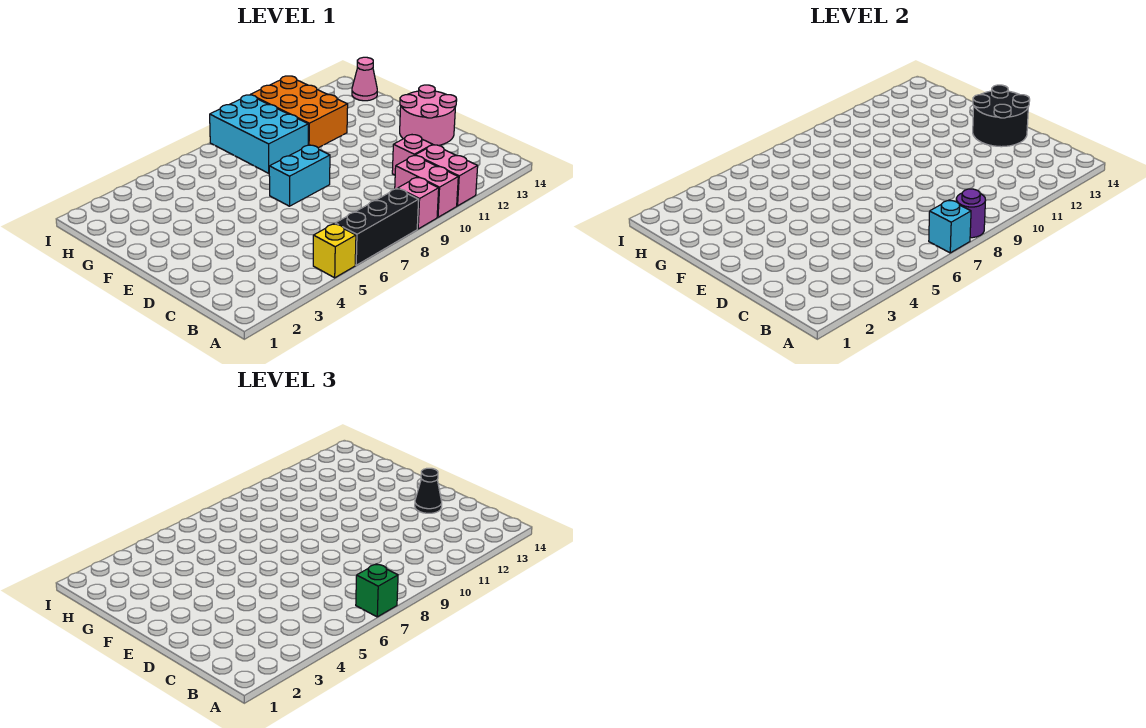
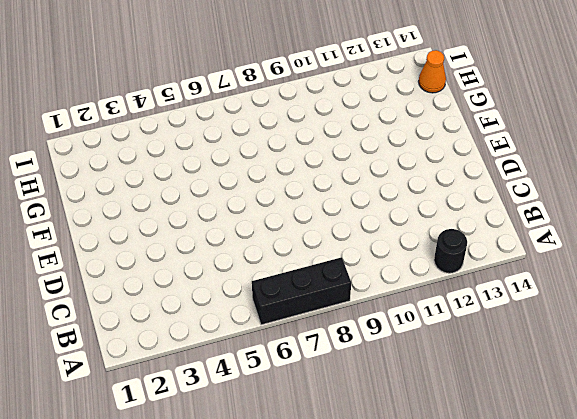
black round brick A12 level 1 -> none
orange cone H14 level 1 -> pink cone H14 level 1
none -> yellow brick A5 level 1
none -> pink brick A9 level 1
none -> pink brick A10:B10 level 1

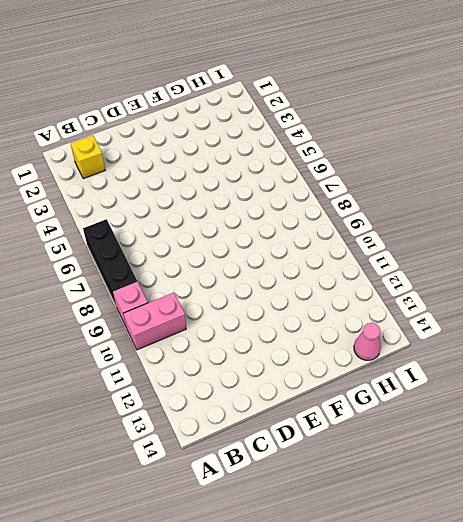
yellow brick B2 level 1 -> yellow brick A5 level 1
none -> pink brick A11:B11 level 1
none -> pink brick C11 level 1
none -> pink round brick D13:E14 level 1

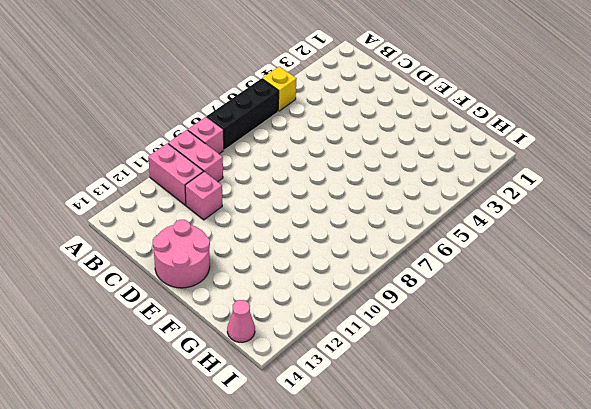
none -> cyan brick E7:E8 level 1
none -> cyan brick G8:I9 level 1
none -> orange brick G10:I11 level 1

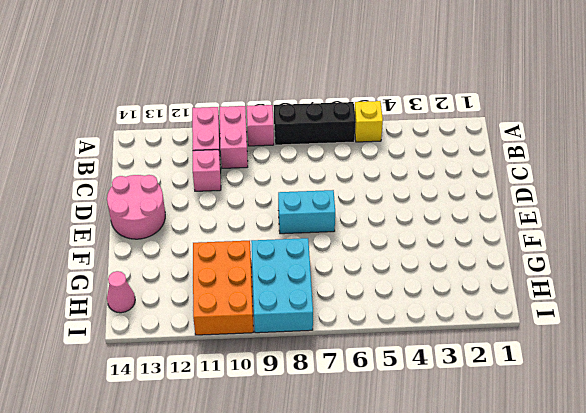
none -> cyan brick A7 level 2
none -> purple round brick A8 level 2
none -> black round brick D13:E14 level 2

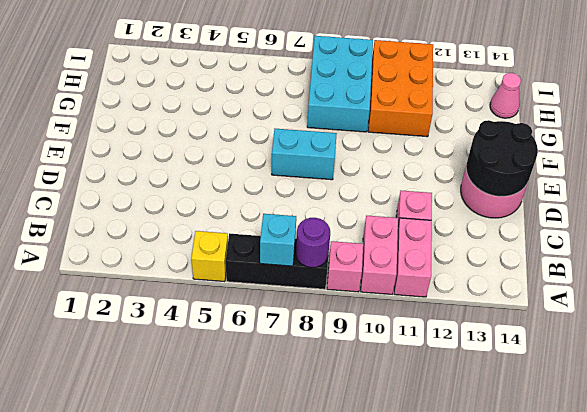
none -> green brick A7 level 3
none -> black cone D13 level 3

